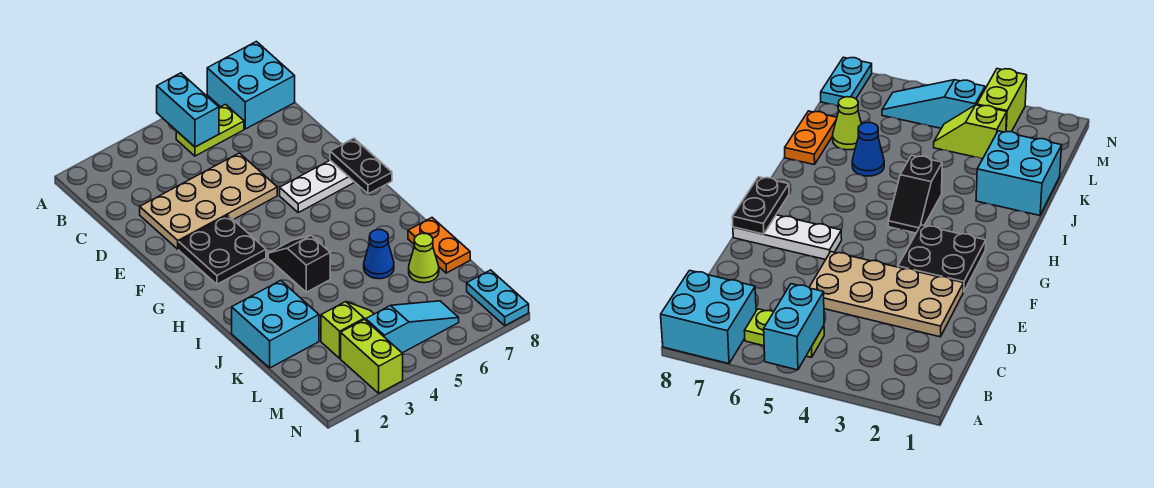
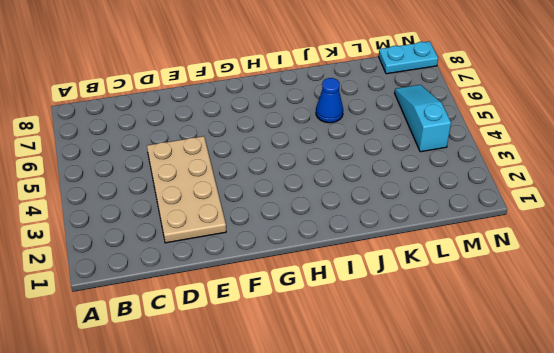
none -> cyan brick A7:B8 level 1
none -> lime plate B5:B6 level 1
none -> black plate F2:G3 level 1

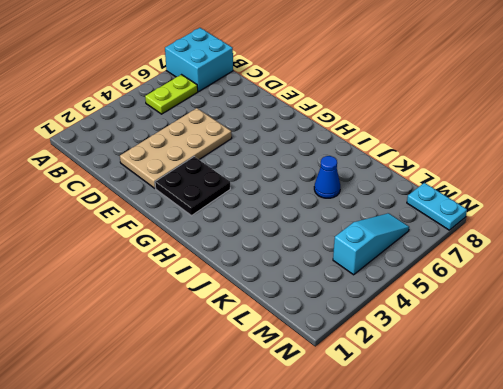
none -> white plate F6:F8 level 1
none -> black slope H4:I4 level 1 top I
none -> cyan brick J1:K2 level 1

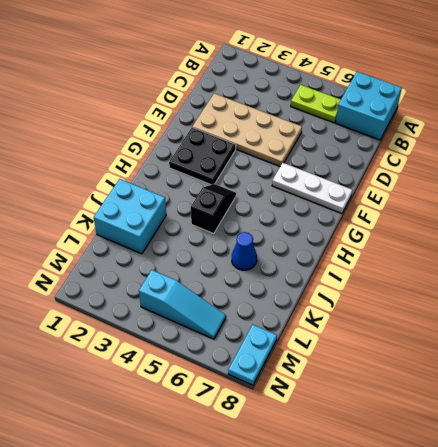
none -> orange plate J8:K8 level 1
none -> lime cone K7 level 1
none -> lime slope L3:L4 level 1 top 3

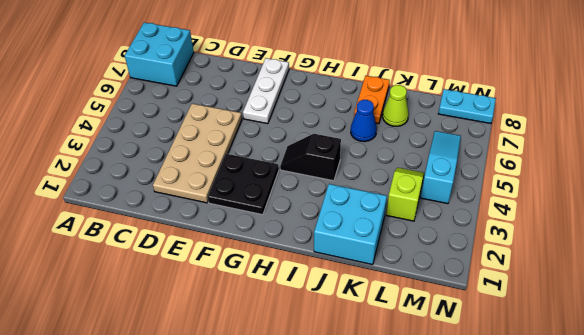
orange plate J7:J8 level 1 -> orange plate J8:K8 level 1
none -> lime plate B5:B6 level 1
none -> lime brick M3:N3 level 1
none -> cyan brick A5:B5 level 2

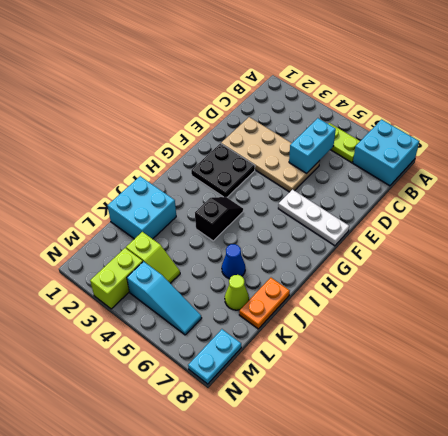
cyan brick C5:D5 level 2 -> cyan brick A5:B5 level 2
none -> black plate F8:G8 level 2

